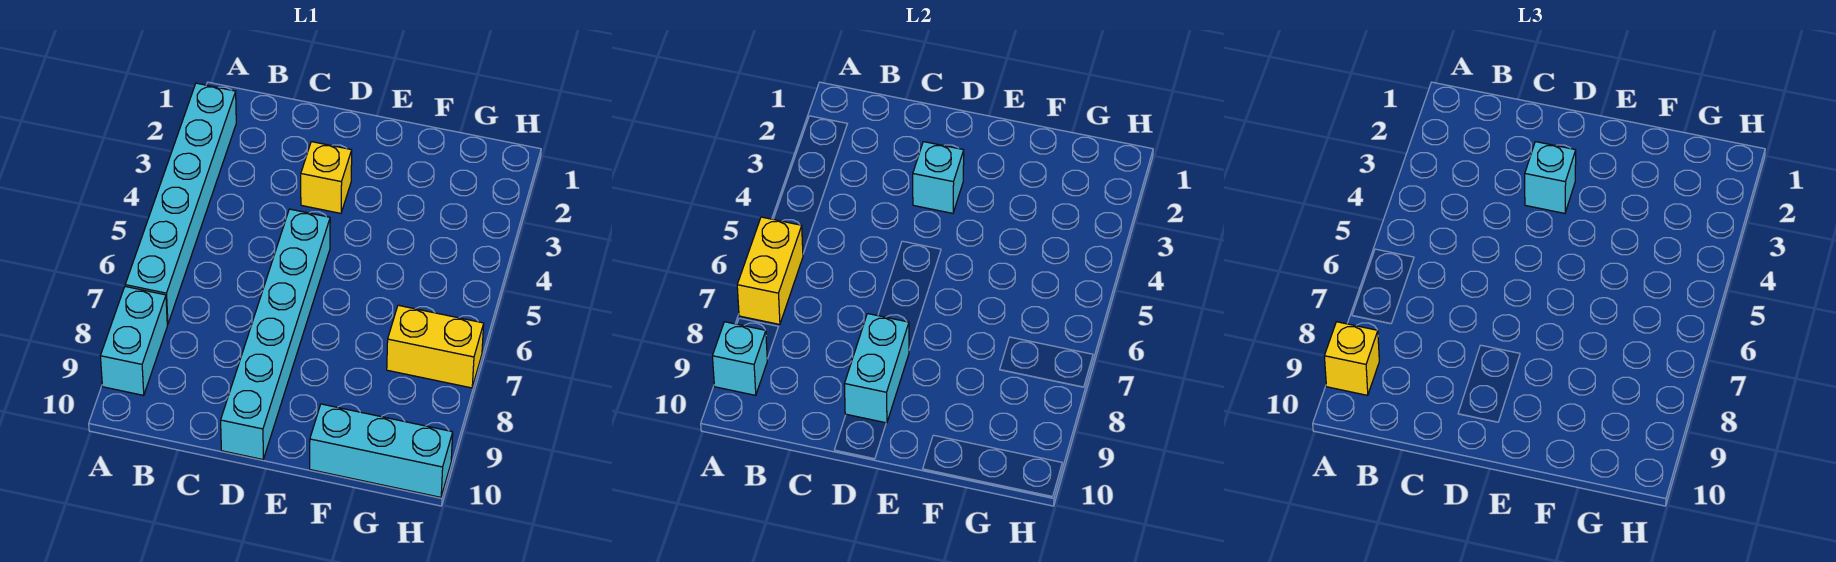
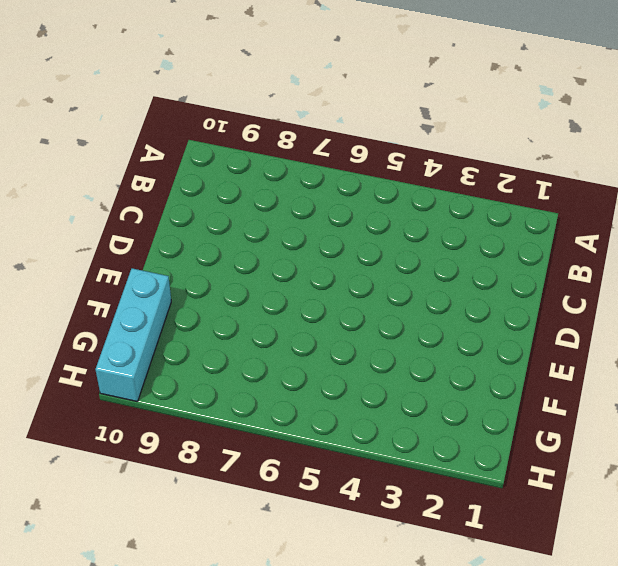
none -> cyan brick A2:A7 level 1
none -> cyan brick A8:A9 level 1
none -> yellow brick D3 level 1

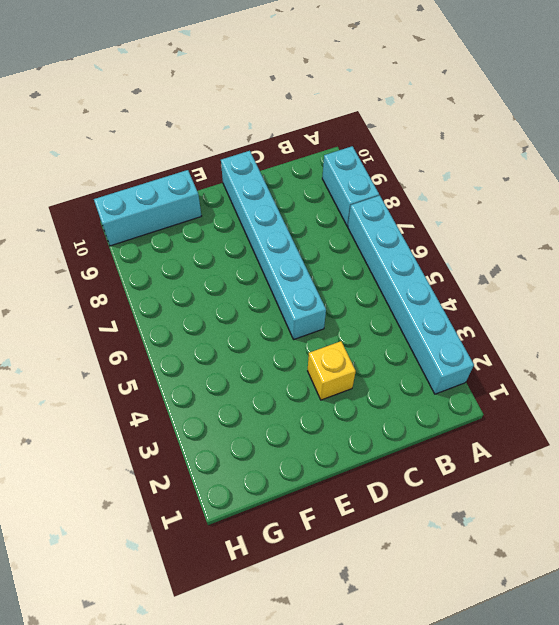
none -> yellow brick G7:H7 level 1
none -> yellow brick A6:A7 level 2
none -> cyan brick A9 level 2

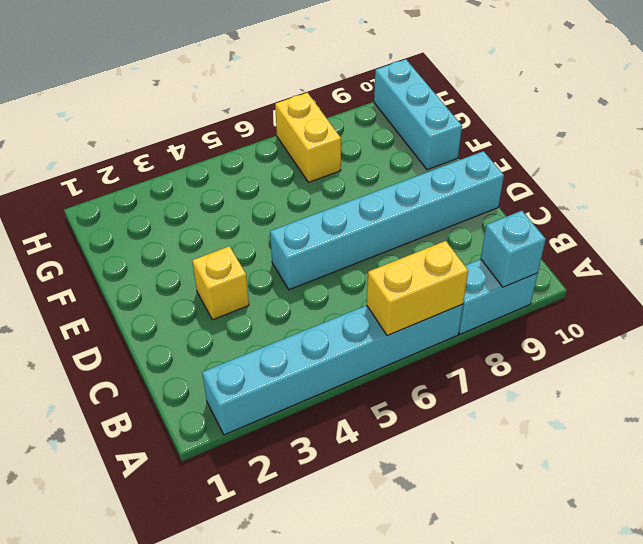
none -> cyan brick D3 level 2
none -> cyan brick D8:D9 level 2
none -> yellow brick A9 level 3

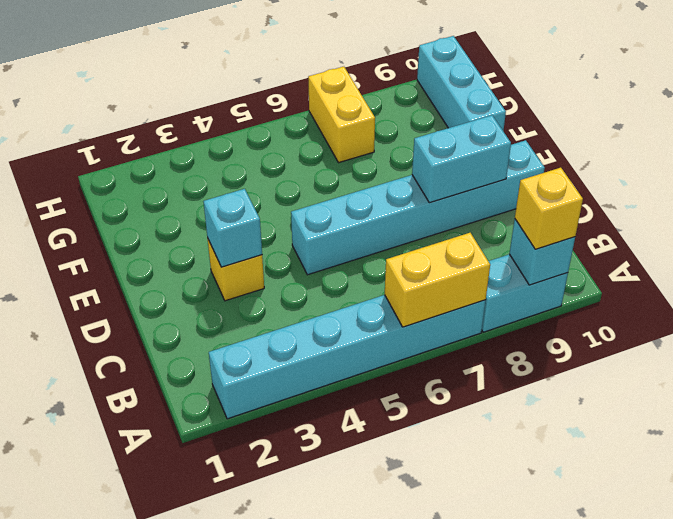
none -> cyan brick D3 level 3

